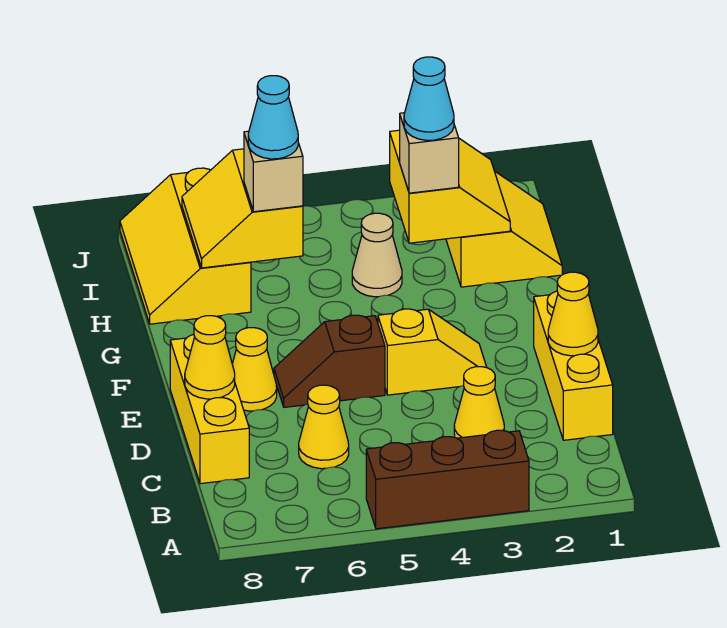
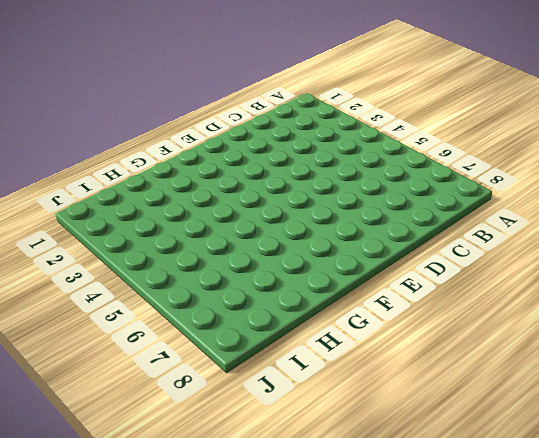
none -> brown brick A3:A5 level 1
none -> yellow brick C1:E1 level 1
none -> yellow cone C3 level 1

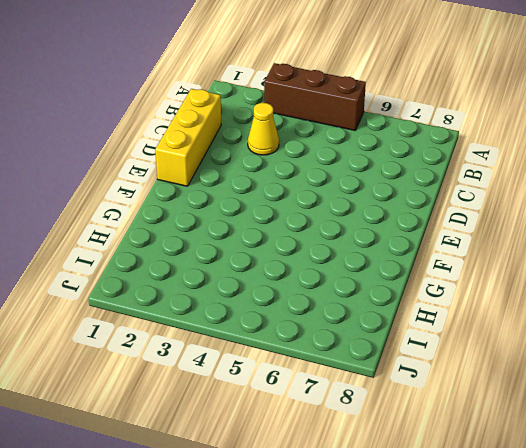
none -> yellow cone C6 level 1
none -> yellow brick C8:E8 level 1
none -> yellow slope E3:E4 level 1 top 4

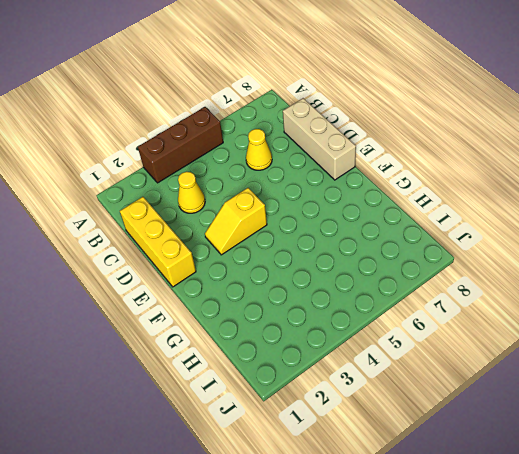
tan brick C8:E8 level 1 -> yellow brick C8:E8 level 1
none -> brown slope E5:E6 level 1 top 5
none -> yellow cone E7 level 1
none -> yellow slope H1:I2 level 1 top 2

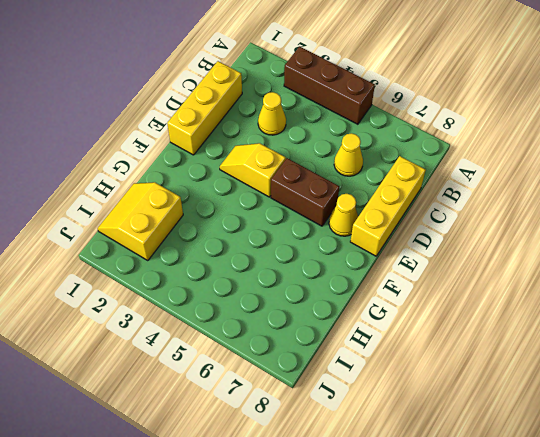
brown brick E5:E6 level 1 -> brown slope E5:E6 level 1 top 5
none -> tan cone H4 level 1
none -> yellow slope H7:J8 level 1 top 7
none -> yellow cone D1 level 2

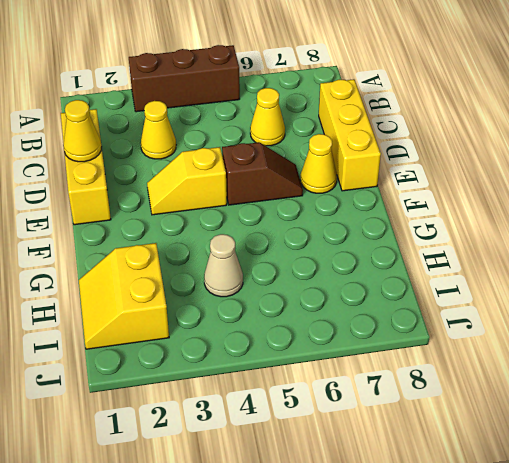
none -> yellow slope H7:J8 level 1 top 7
none -> yellow cone D8 level 2
none -> yellow slope H2:I3 level 2 top 3

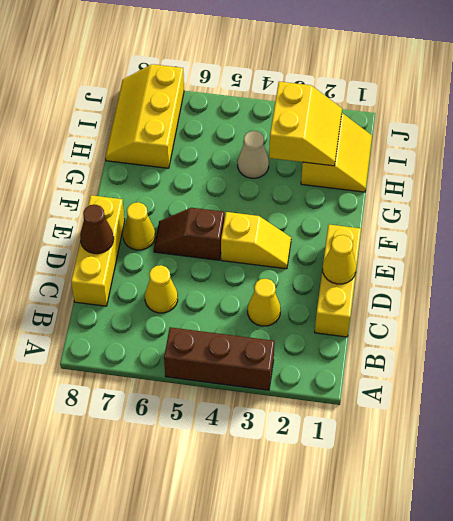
brown cone D8 level 2 -> yellow cone D8 level 2
none -> yellow slope H6:I7 level 2 top 6
none -> tan brick H3 level 3
none -> tan brick H6 level 3

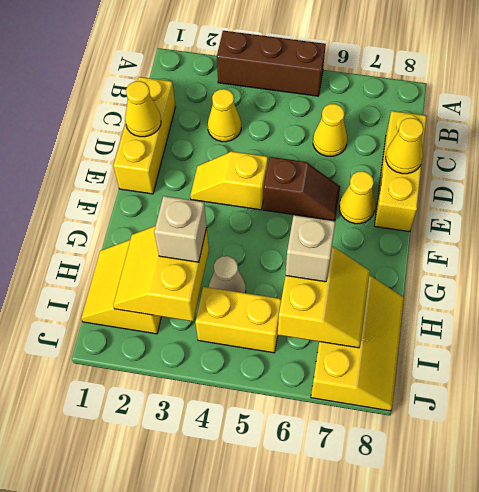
yellow brick I4:I5 level 1 -> none
none -> cyan cone H3 level 4
none -> cyan cone H6 level 4

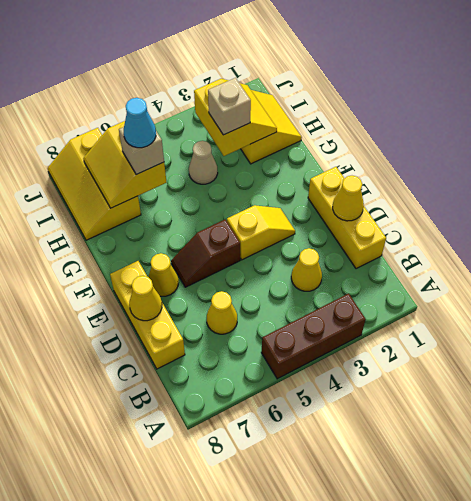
none -> cyan cone H3 level 4

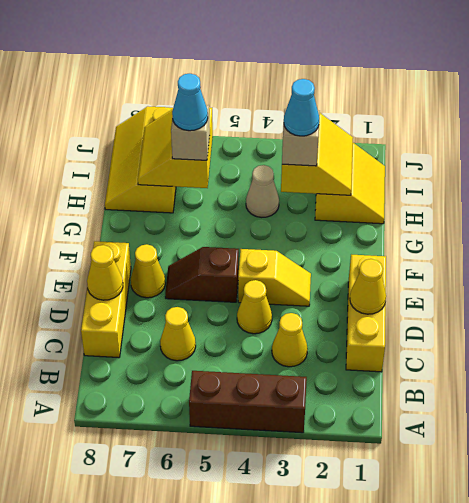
yellow cone D4 level 1 -> none

